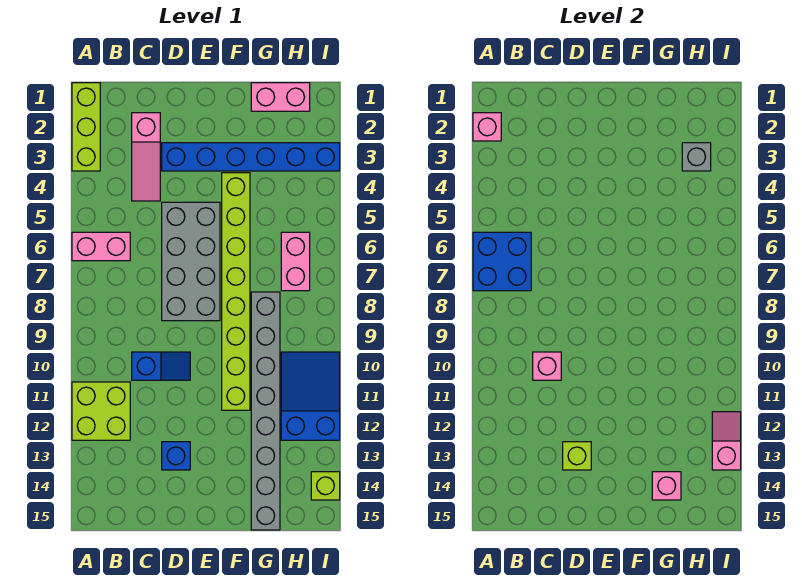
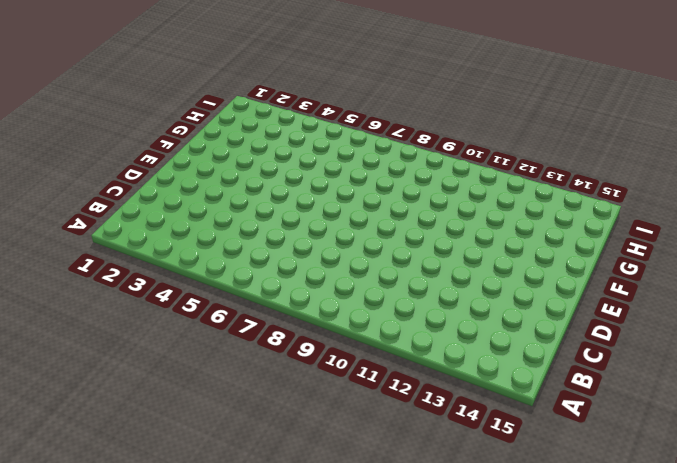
none -> lime brick A1:A3 level 1
none -> pink brick A6:B6 level 1
none -> lime brick A11:B12 level 1

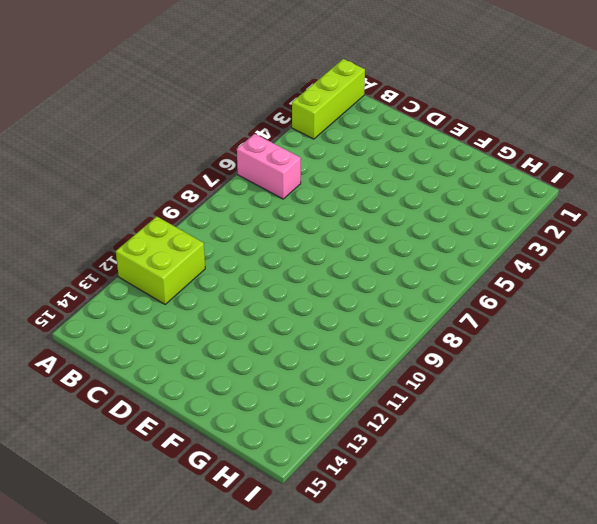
none -> pink slope C2:C4 level 1 top 2
none -> blue slope C10:D10 level 1 top C
none -> blue brick D3:I3 level 1

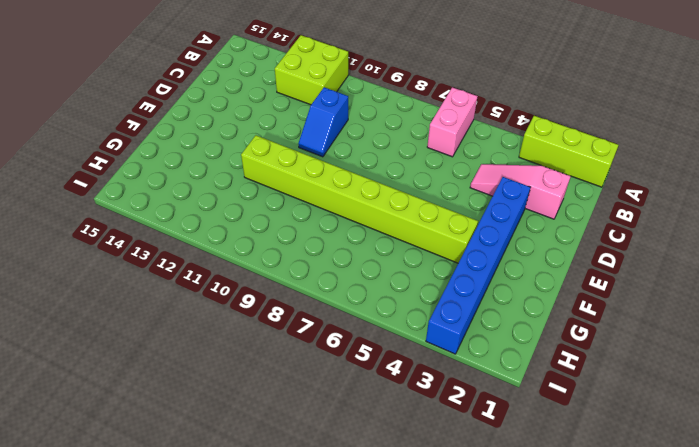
none -> grey brick D5:E8 level 1
none -> blue brick D13 level 1
none -> pink brick G1:H1 level 1

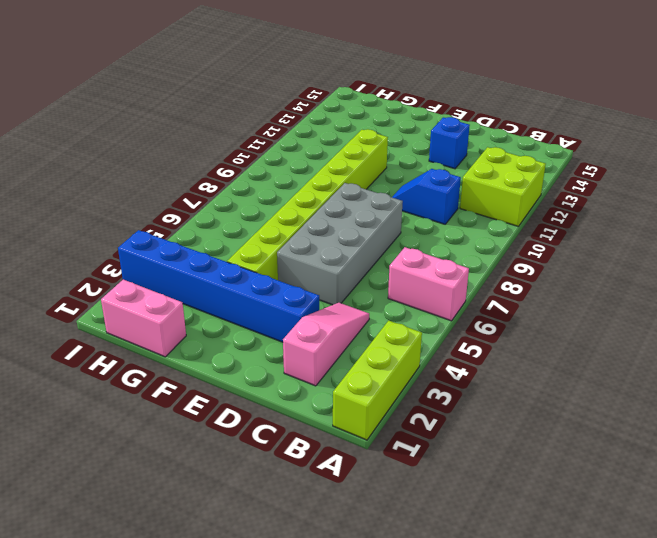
none -> grey brick G8:G15 level 1
none -> pink brick H6:H7 level 1
none -> blue slope H10:I12 level 1 top 12

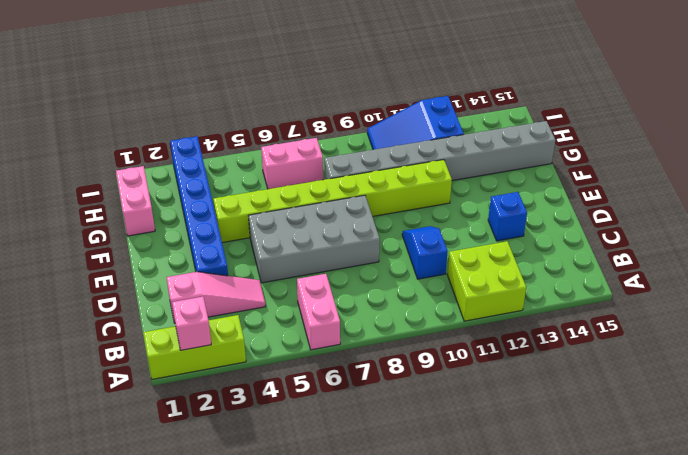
none -> lime brick I14 level 1
none -> blue brick A6:B7 level 2
none -> pink brick C10 level 2

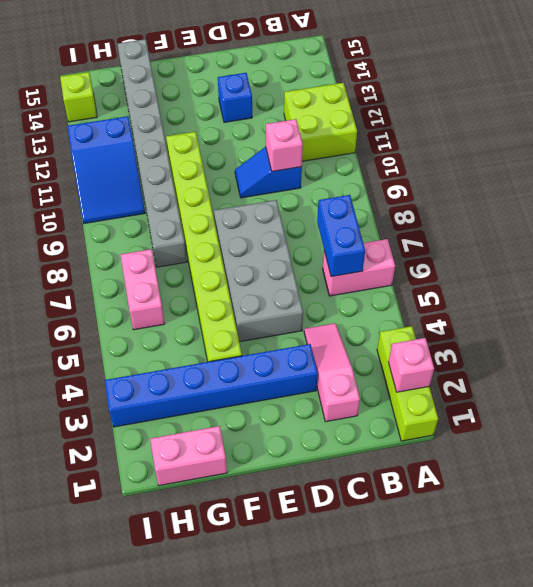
blue brick B6:B7 level 2 -> blue brick A6:B7 level 2
none -> lime brick D13 level 2
none -> pink brick G14 level 2
none -> grey brick H3 level 2

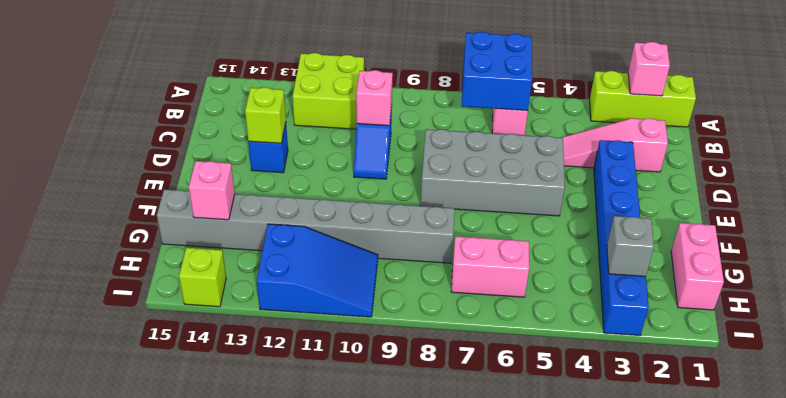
none -> lime brick F4:F11 level 1
none -> pink slope I12:I13 level 2 top 13

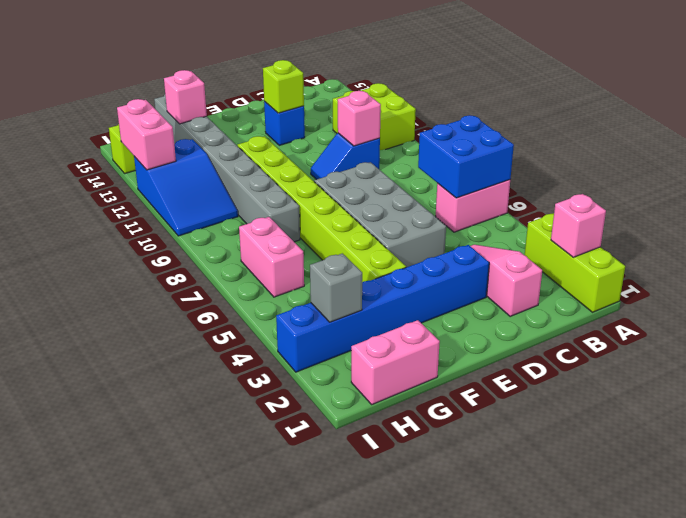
pink brick I12:I13 level 2 -> pink slope I12:I13 level 2 top 13

